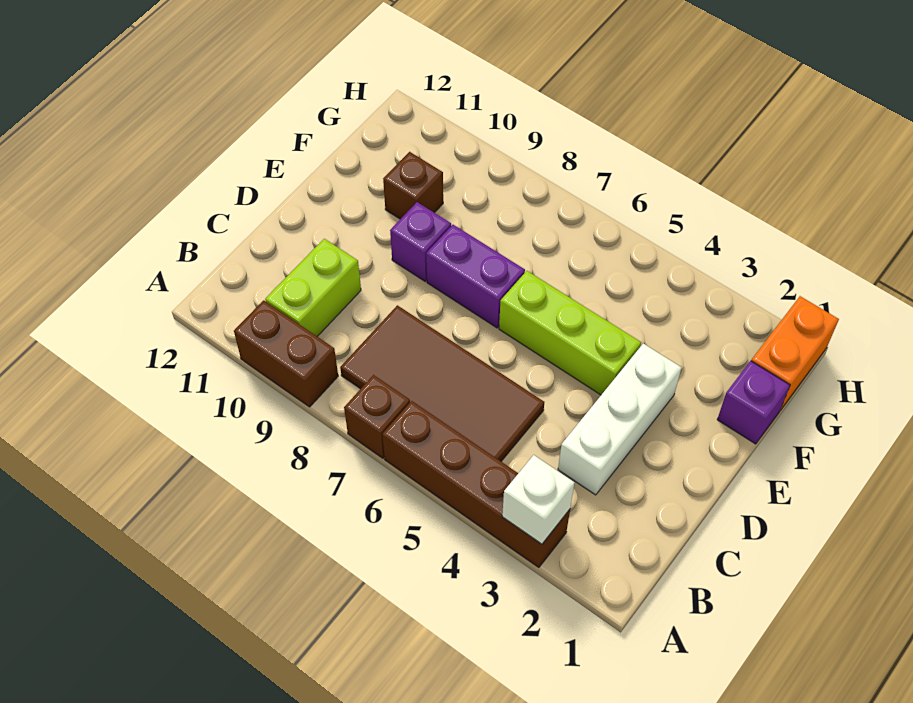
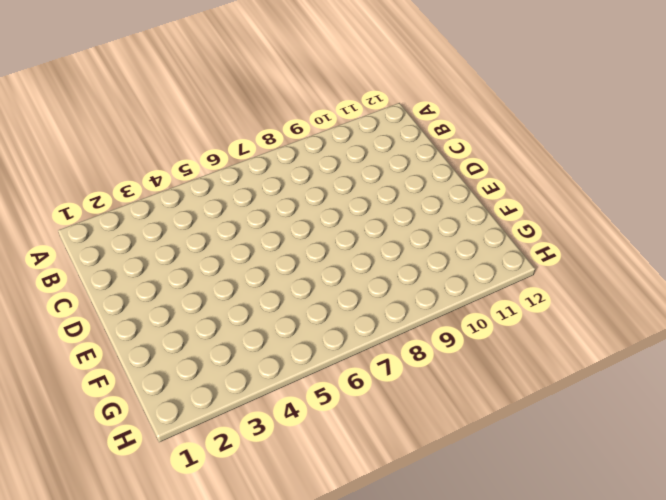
none -> brown brick A3:A6 level 1
none -> brown brick A7 level 1
none -> brown brick A9:A10 level 1

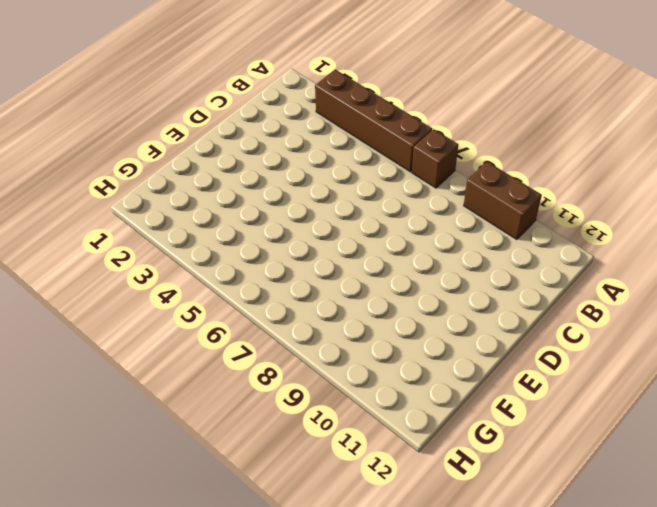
none -> brown tile B5:C8 level 1
none -> lime brick B10:C10 level 1
none -> white brick C3:E3 level 1

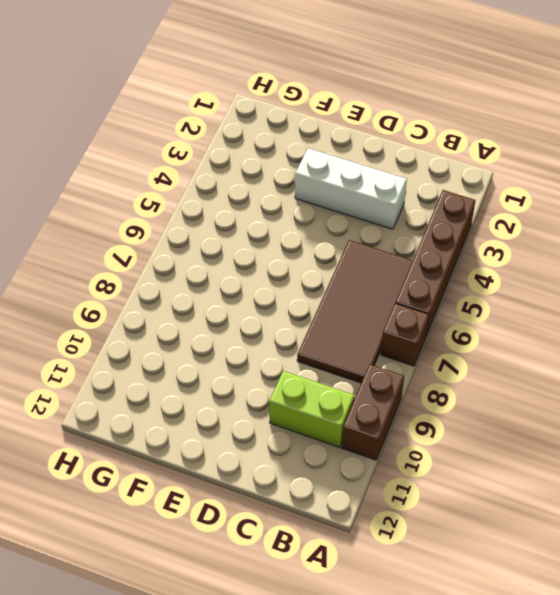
none -> lime brick E4:E6 level 1
none -> purple brick E7:E8 level 1
none -> purple brick E9 level 1

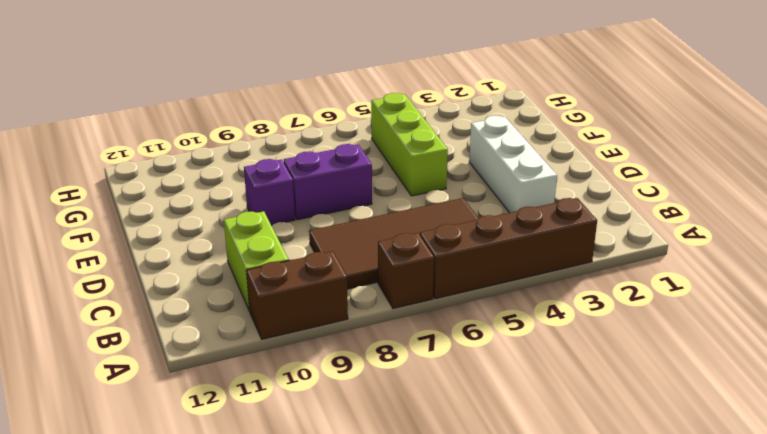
lime brick E5:G5 level 1 -> lime brick E4:E6 level 1
none -> purple brick F1 level 1
none -> brown brick F10 level 1
none -> orange brick G1:H1 level 1

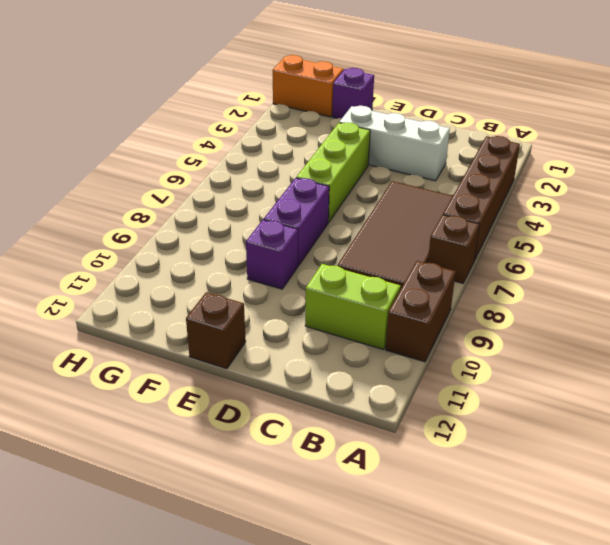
brown brick E12 level 1 -> brown brick F10 level 1
none -> white brick A3 level 2

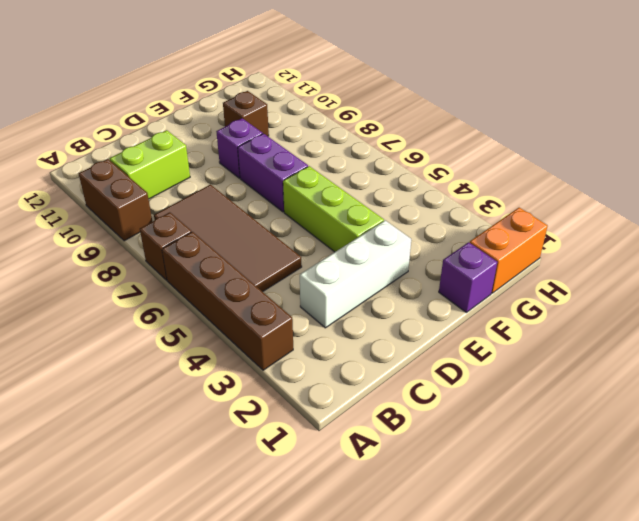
none -> white brick A3 level 2

